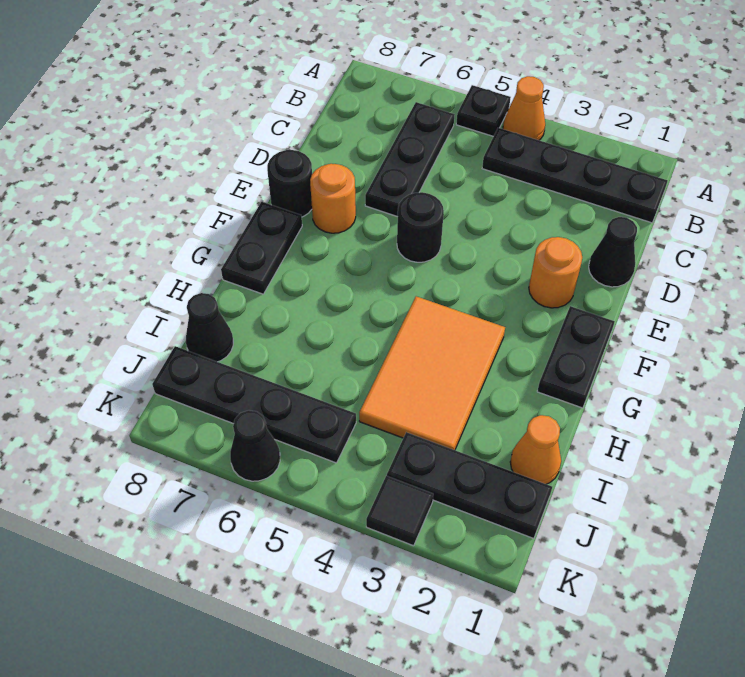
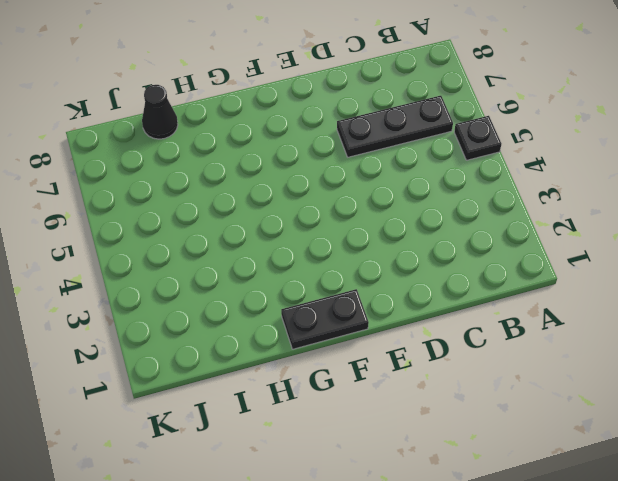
none -> orange cone A4 level 1
none -> black plate B1:B4 level 1
none -> black cone D1 level 1

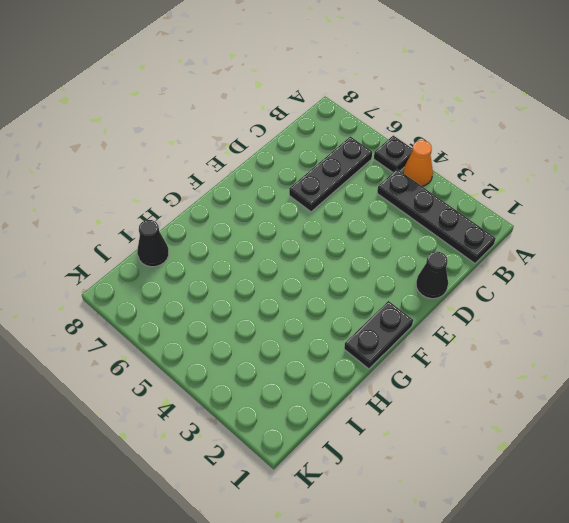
none -> orange round brick E2 level 1
none -> black round brick E5 level 1
none -> orange round brick E7 level 1

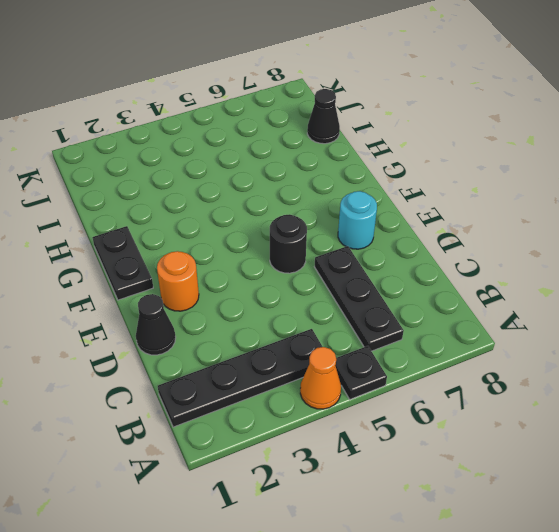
cyan round brick E7 level 1 -> orange round brick E7 level 1
none -> black round brick E8 level 1
none -> black plate F8:G8 level 1
none -> orange tile G3:I4 level 1

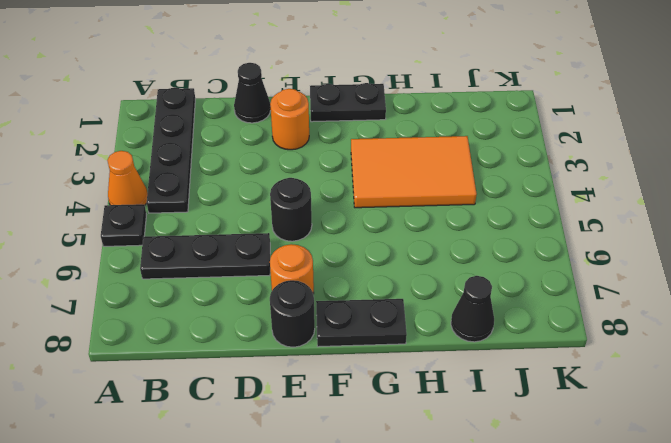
none -> orange cone I1 level 1
none -> black plate J1:J3 level 1
none -> black plate J5:J8 level 1

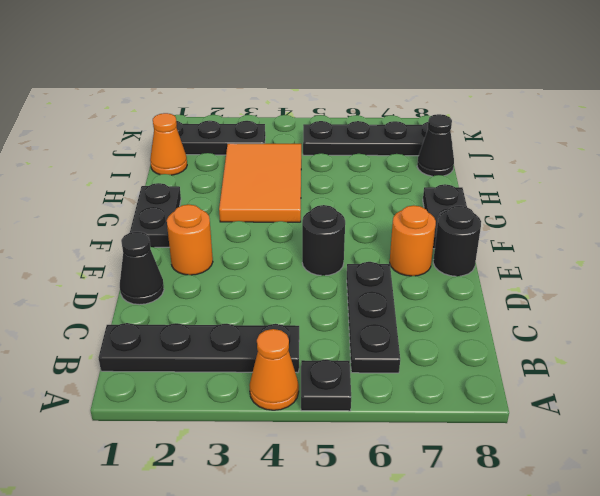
none -> black tile K3 level 1
none -> black cone K6 level 1

